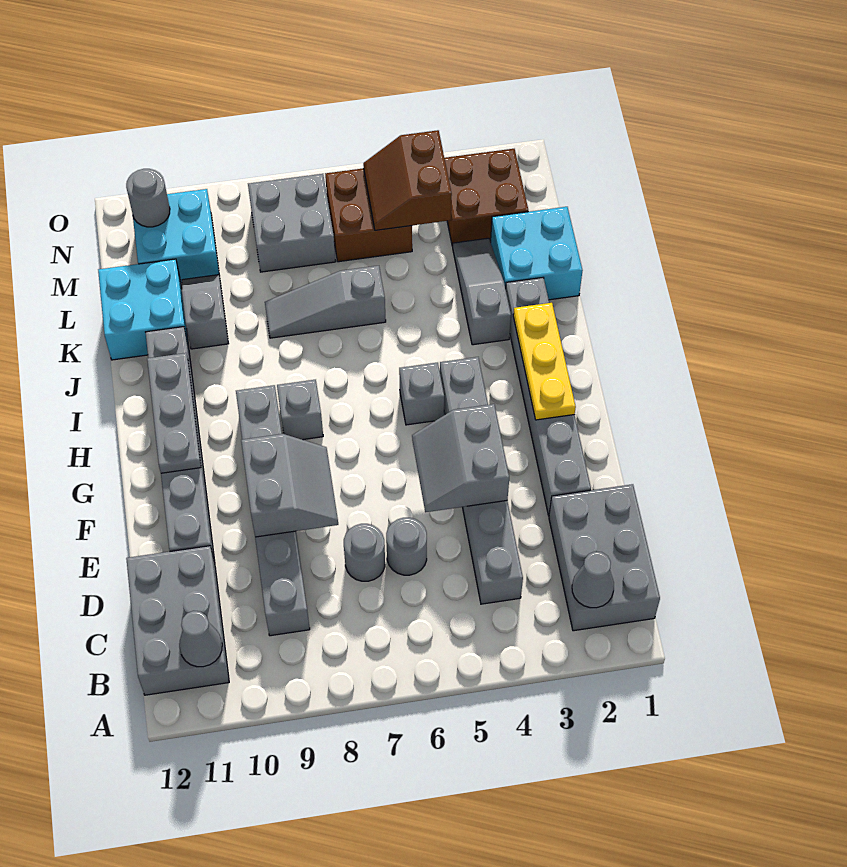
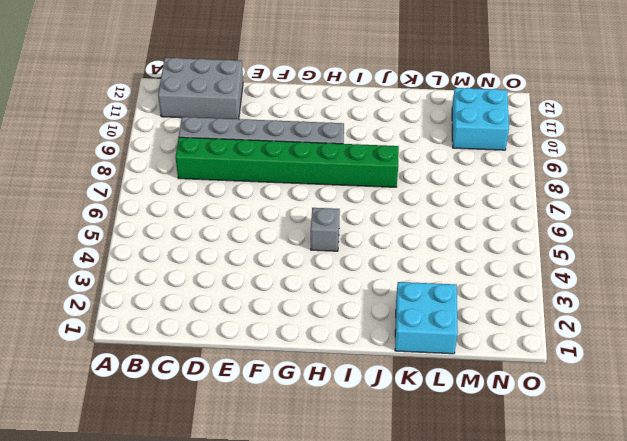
green brick C8:J8 level 1 -> grey brick H8 level 1
none -> grey brick B1:D2 level 1
none -> grey brick C4:H4 level 1
none -> grey round brick D6 level 1

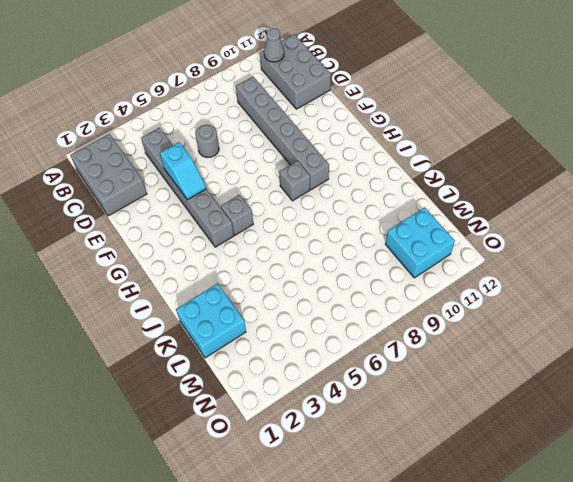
cyan slope E4:F4 level 2 top E -> grey slope E4:F5 level 2 top 4
none -> grey round brick D7 level 1
none -> grey brick E2:J2 level 1
none -> grey brick E11:J11 level 1

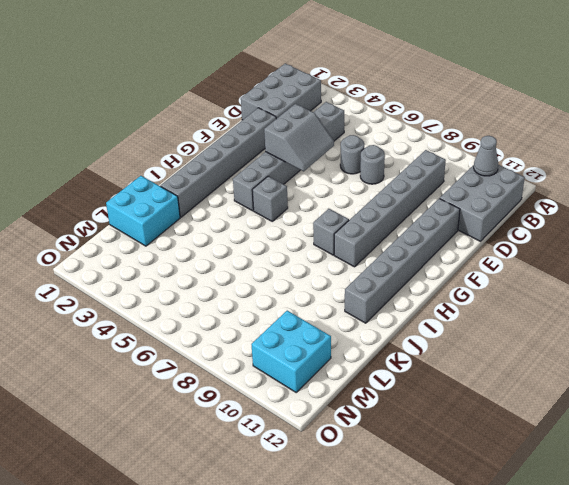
none -> grey slope J3:L3 level 1 top J
none -> grey slope K6:K8 level 1 top 6
none -> grey slope K10:L10 level 1 top K

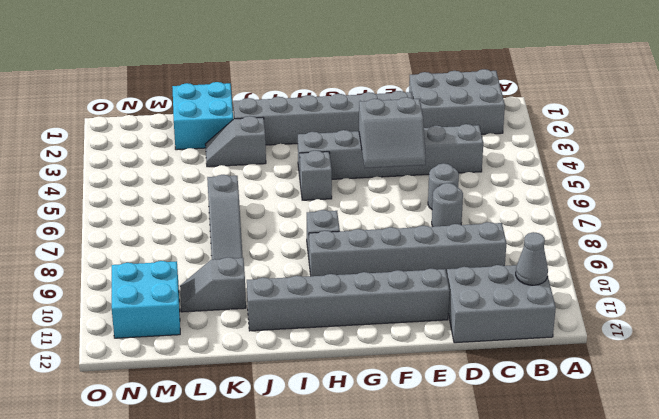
grey slope J3:K3 level 1 top J -> grey slope J3:L3 level 1 top J
none -> cyan brick K11:L12 level 1
none -> brown brick M2:N3 level 1
none -> brown brick M5:N6 level 1

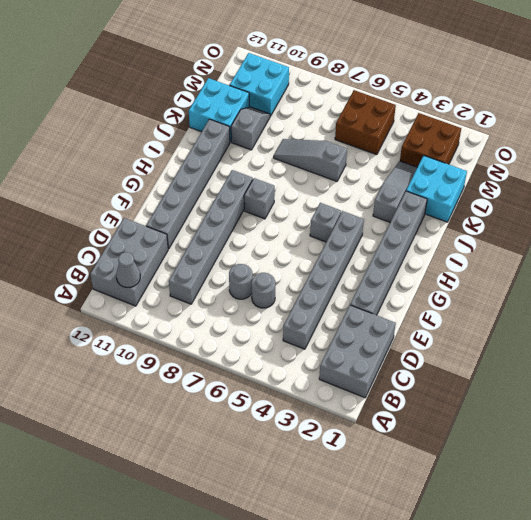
none -> grey brick M7:N8 level 1
none -> grey cone B2 level 2
none -> grey slope E4:F5 level 2 top 4

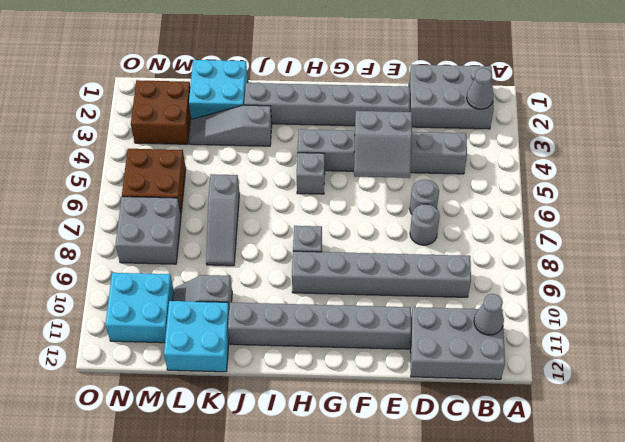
none -> grey slope E8:F9 level 2 top 9
none -> yellow plate G2:I2 level 2
none -> grey plate G11:I11 level 2

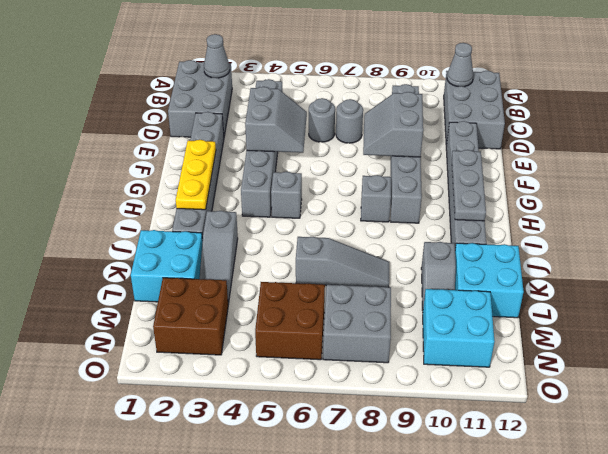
none -> brown slope M4:N5 level 2 top 4
none -> grey round brick N11 level 2

